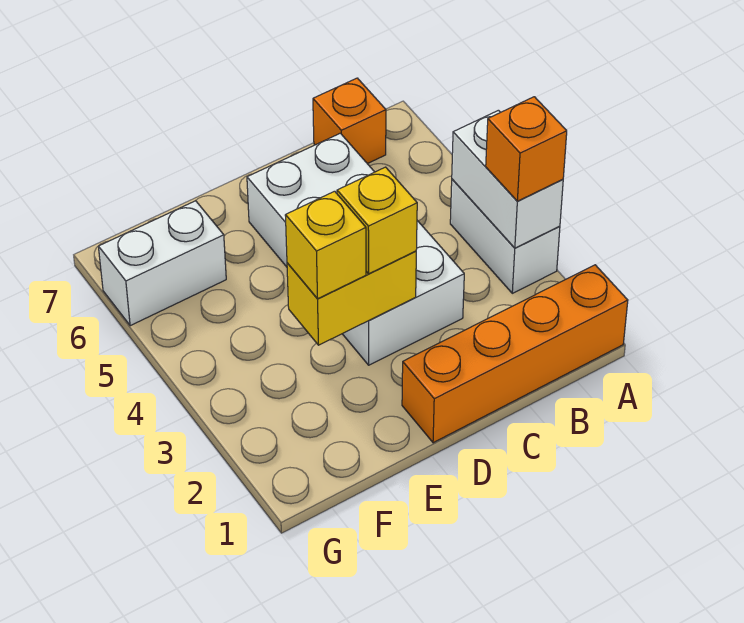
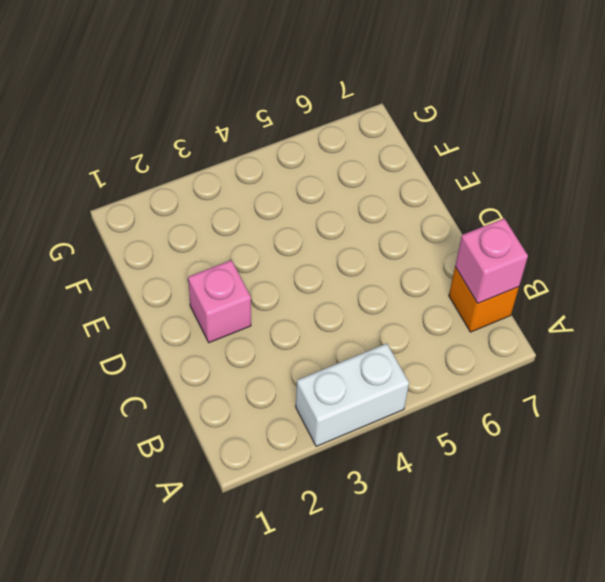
pink brick B7 level 2 -> none
pink brick D2 level 1 -> none
none -> orange brick A1:D1 level 1
none -> white brick C3:D6 level 1

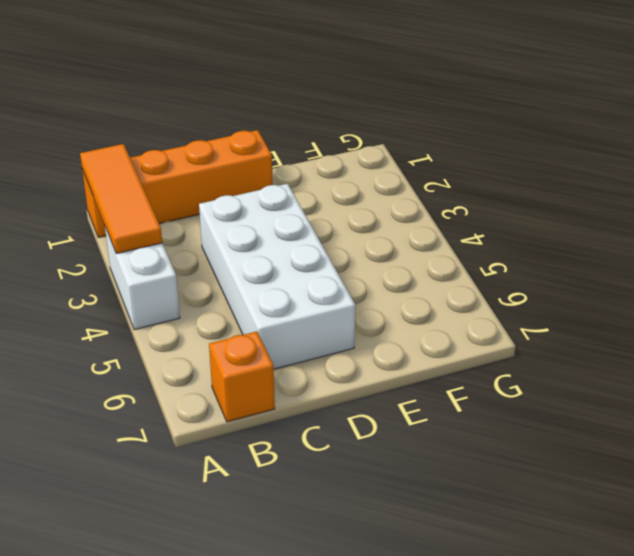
orange tile A1:A3 level 2 -> white brick A3:A4 level 2
none -> white brick F6:G6 level 1
none -> yellow brick D3:E3 level 2

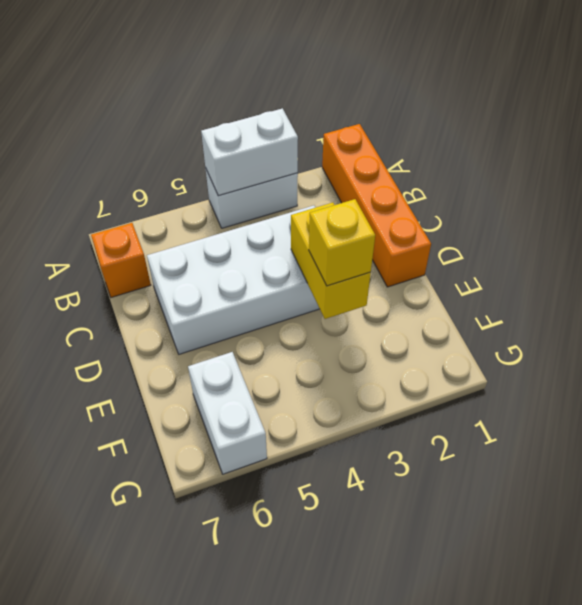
none -> orange brick A3 level 3
none -> yellow brick D3 level 3

